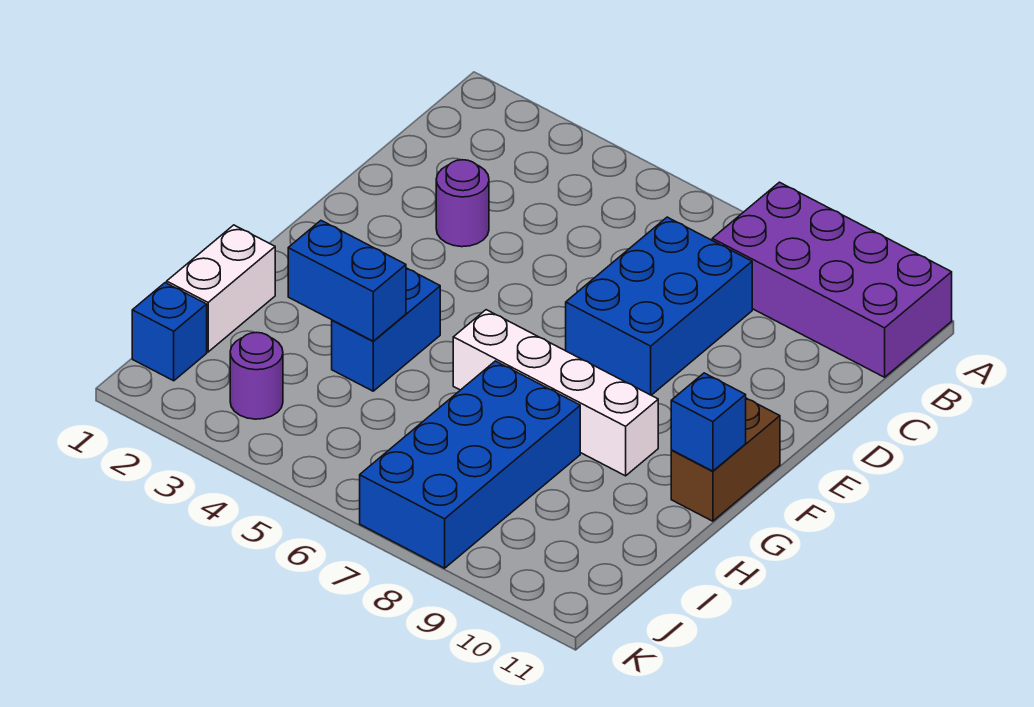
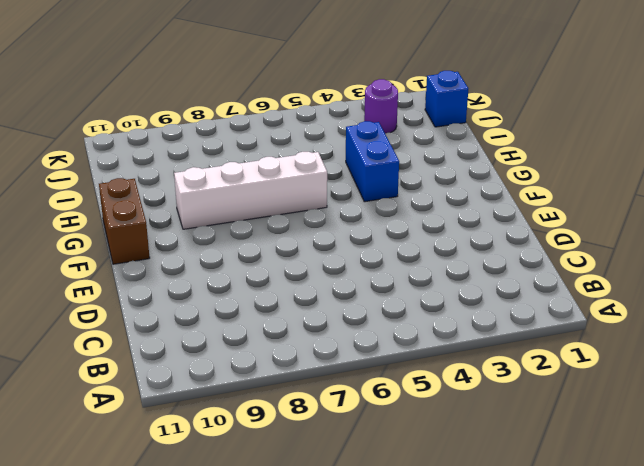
none -> purple brick A8:B11 level 1
none -> blue brick C7:E8 level 1
none -> purple round brick D3 level 1

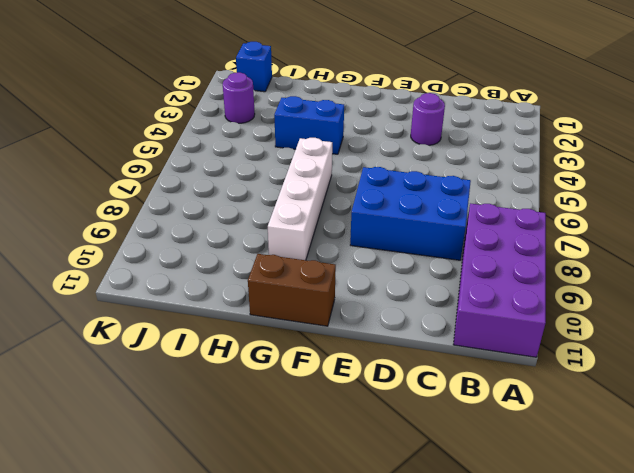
none -> white brick H1:I1 level 1
none -> blue brick H7:K8 level 1
none -> blue brick G11 level 2

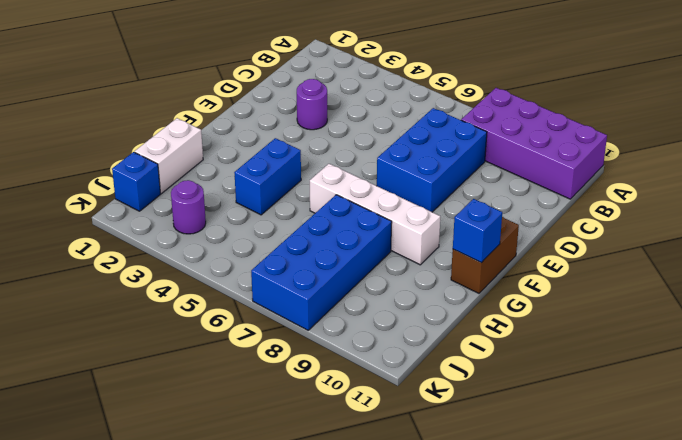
none -> blue brick H3:H4 level 2

